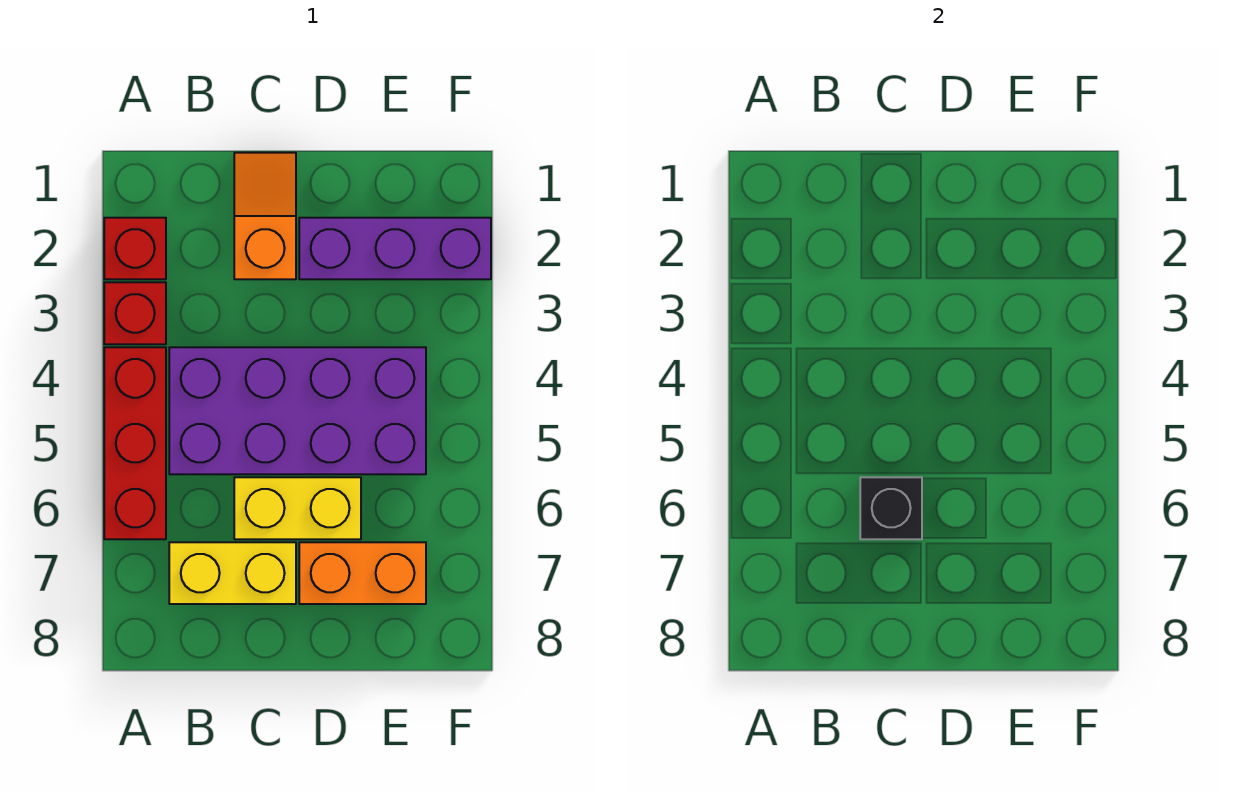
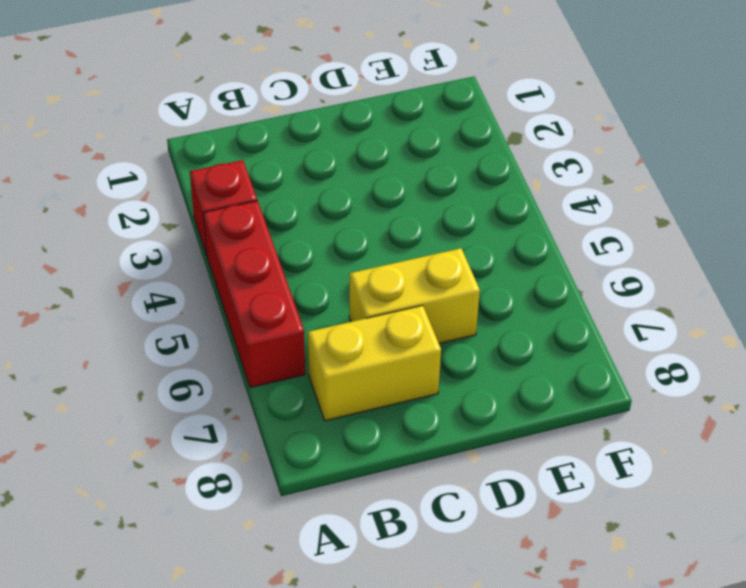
none -> red brick A2 level 1
none -> purple brick B4:E5 level 1

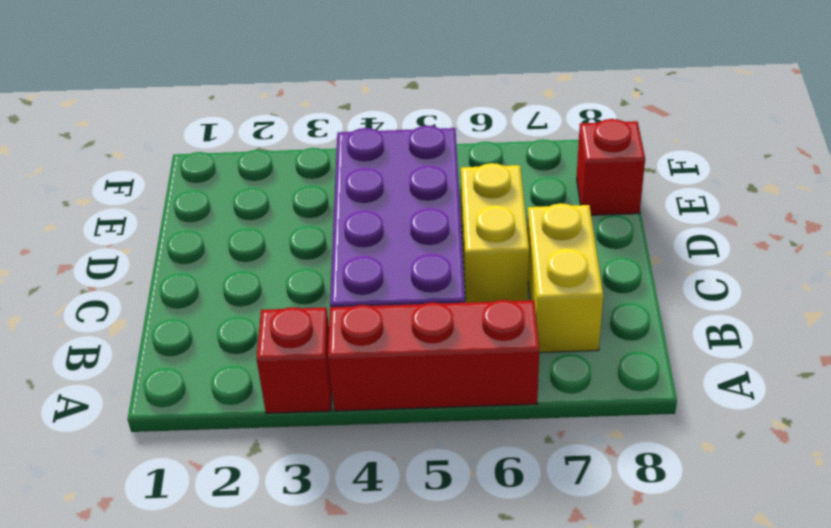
red brick E8 level 1 -> red brick A2 level 1
none -> orange slope C1:C2 level 1 top 2
none -> purple brick D2:F2 level 1

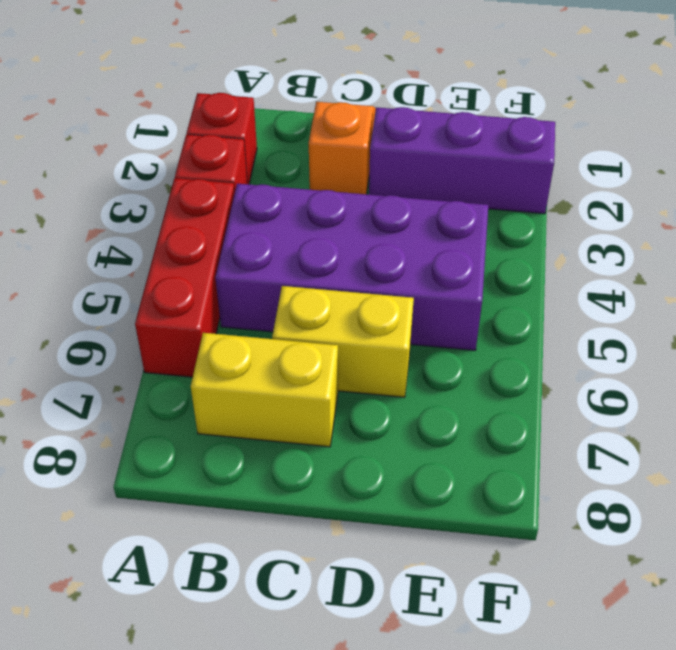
none -> orange brick D7:E7 level 1
none -> black brick C6 level 2

